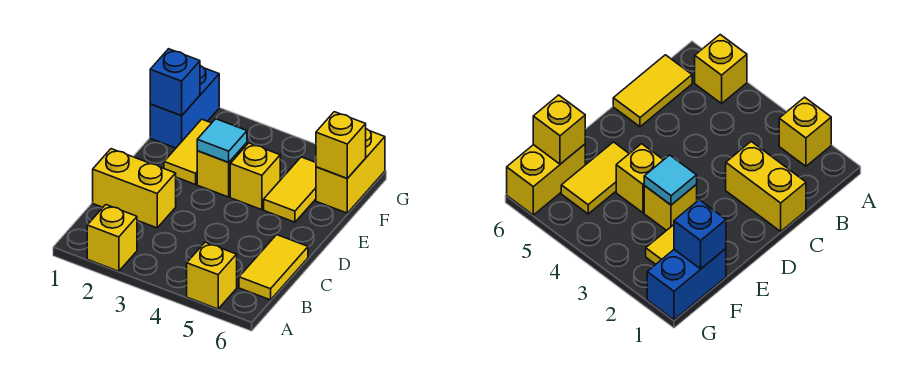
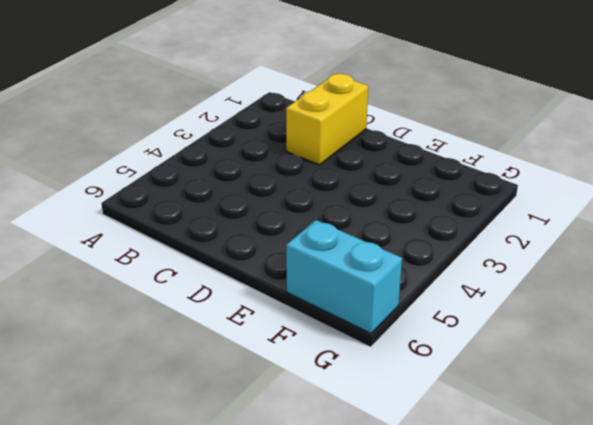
cyan brick F6:G6 level 1 -> yellow brick F6:G6 level 1
none -> yellow brick A2 level 1
none -> yellow brick A5 level 1
none -> yellow tile B6:C6 level 1

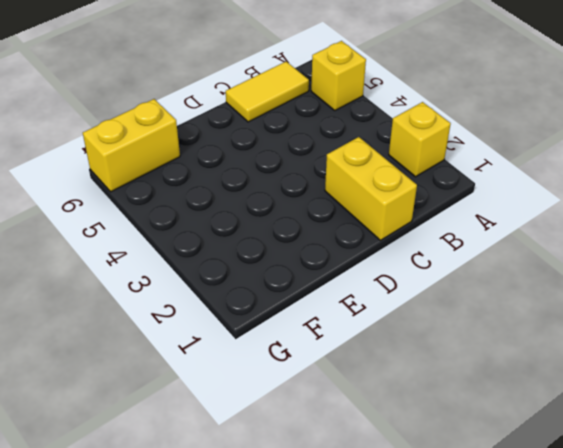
none -> yellow tile E2:F2 level 1
none -> yellow brick E3 level 1
none -> yellow brick E4 level 1

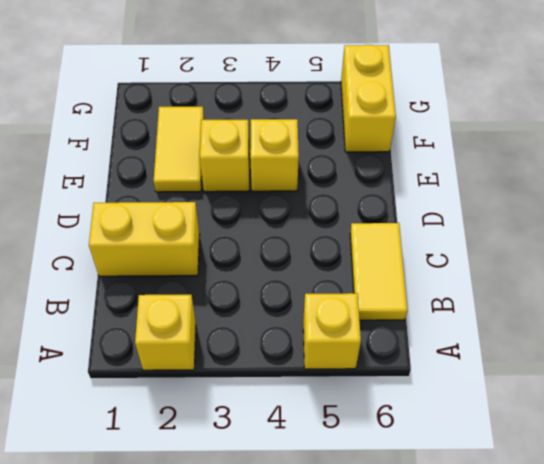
none -> yellow tile E5:F5 level 1
none -> blue brick F1:G1 level 1
none -> cyan tile E3 level 2

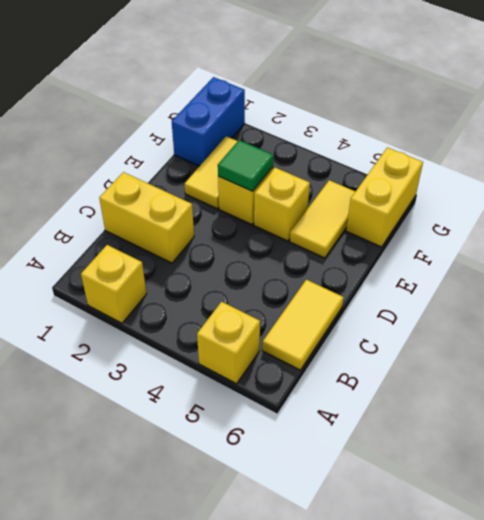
green tile E3 level 2 -> cyan tile E3 level 2
none -> blue brick F1 level 2
none -> yellow brick F6 level 2

